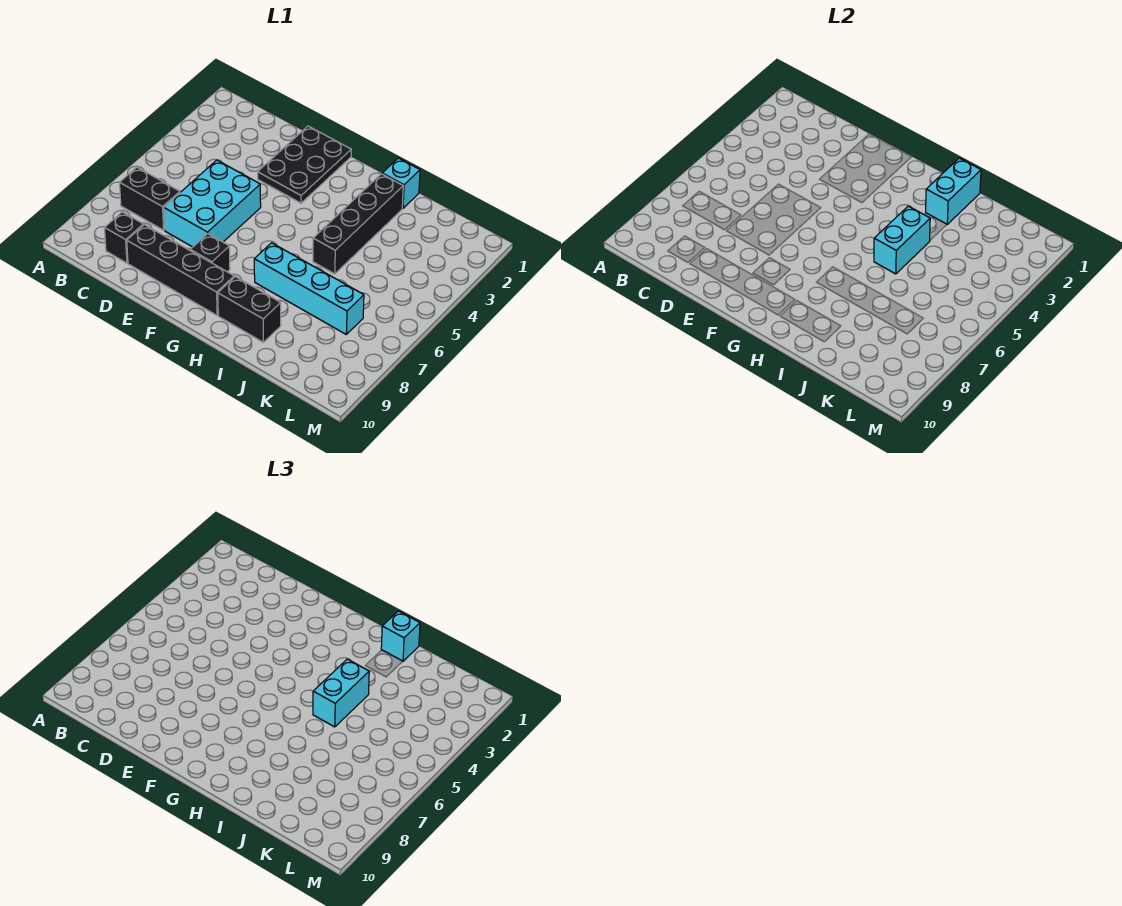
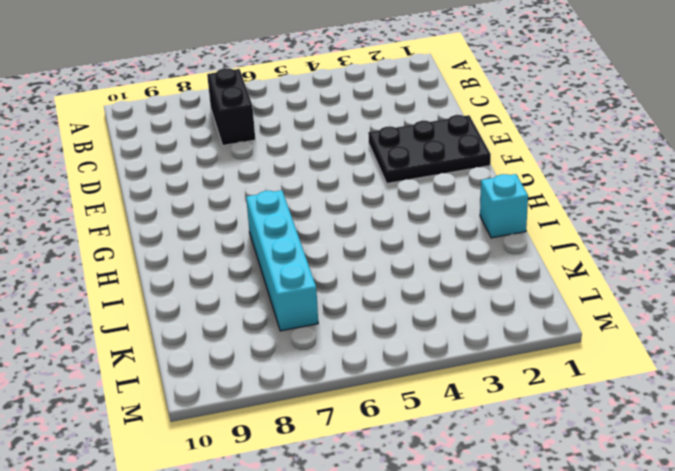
none -> black brick C9 level 1
none -> cyan brick D5:E7 level 1
none -> black brick D9:G9 level 1

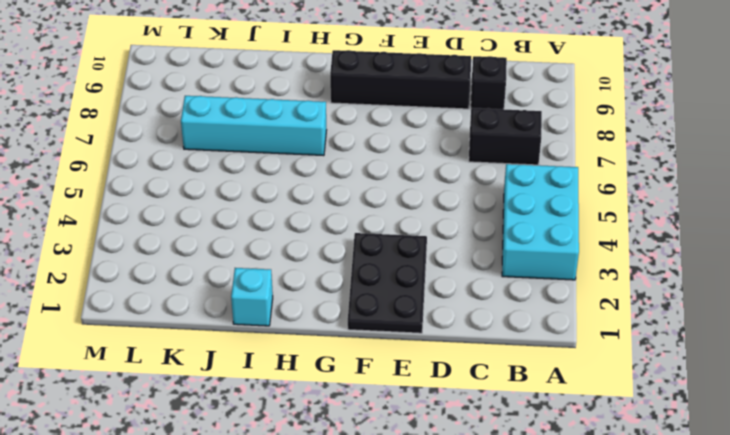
cyan brick A3:B5 level 1 -> cyan brick D5:E7 level 1
none -> black brick F8 level 1
none -> black brick H9:I9 level 1
none -> black brick I2:I5 level 1

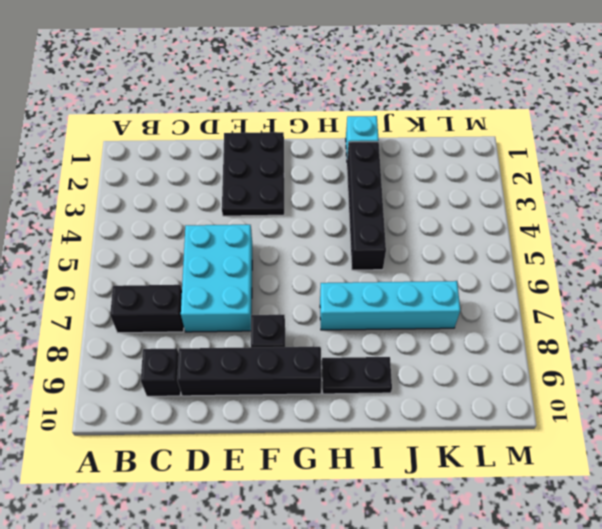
black plate H9:I9 level 1 -> black brick H9:I9 level 1
none -> cyan brick I1:I2 level 2
none -> cyan brick I4:I5 level 2
none -> cyan brick I1 level 3

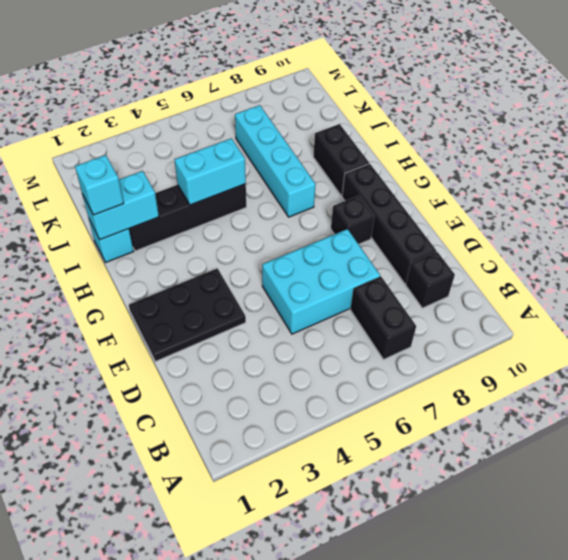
none -> cyan brick I4:I5 level 3

